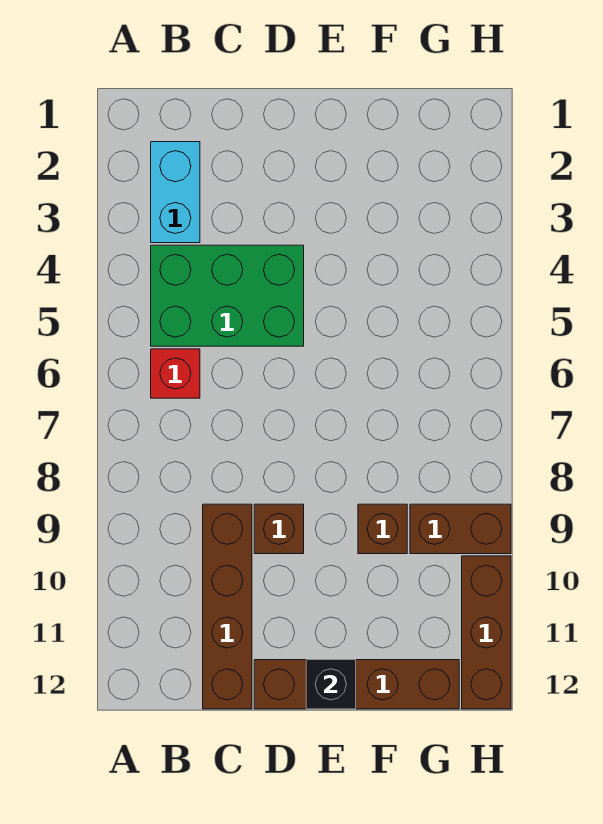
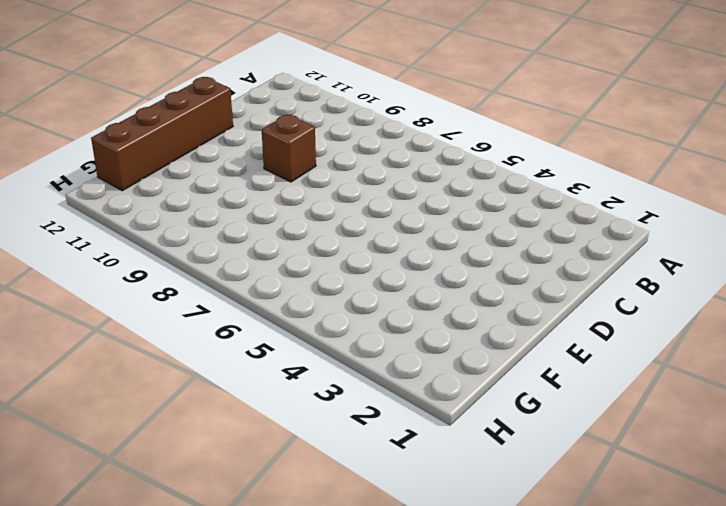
none -> cyan brick B2:B3 level 1
none -> green brick B4:D5 level 1

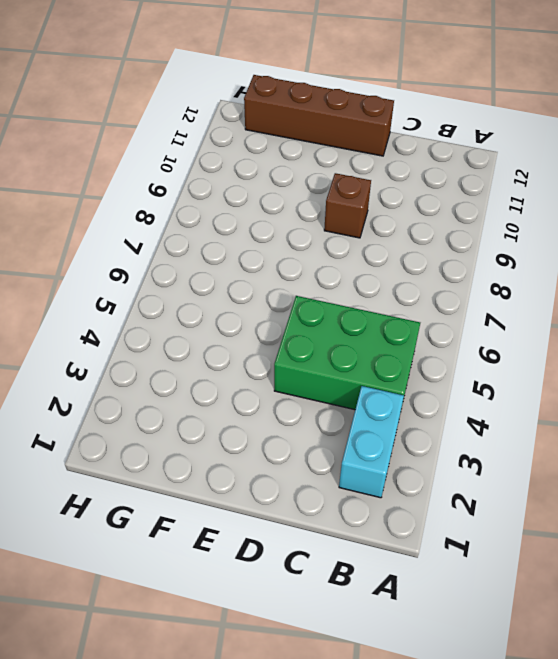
none -> red brick B6 level 1
none -> brown brick C9:C12 level 1

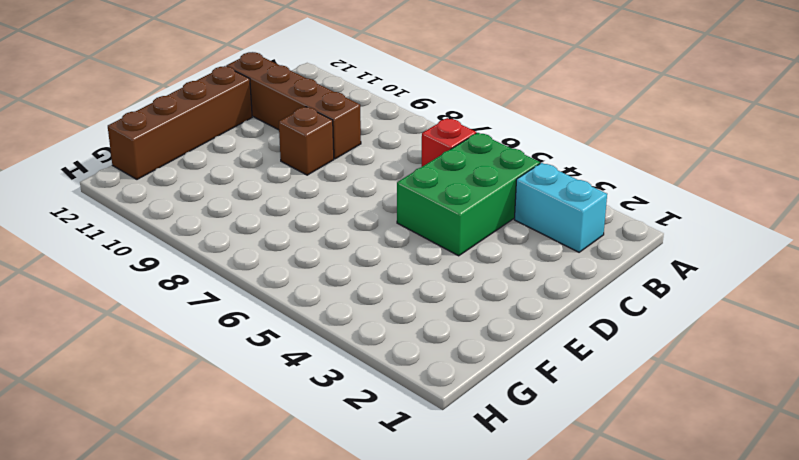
none -> brown brick F9 level 1
none -> brown brick G9:H9 level 1

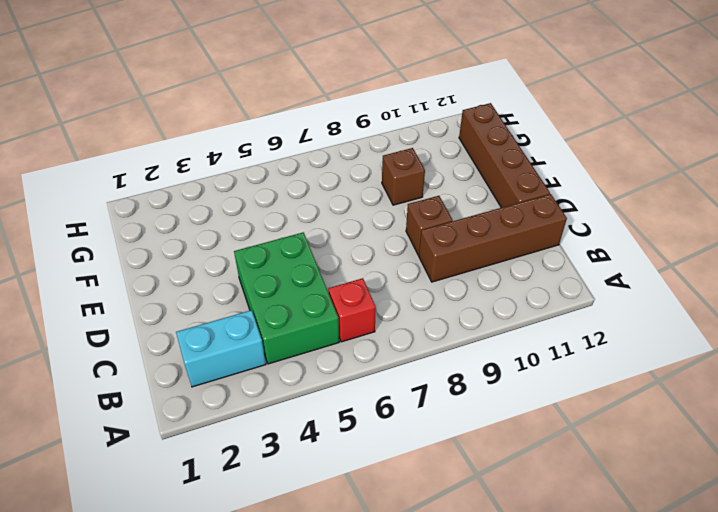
none -> brown brick G9:H9 level 1
none -> brown brick H10:H12 level 1

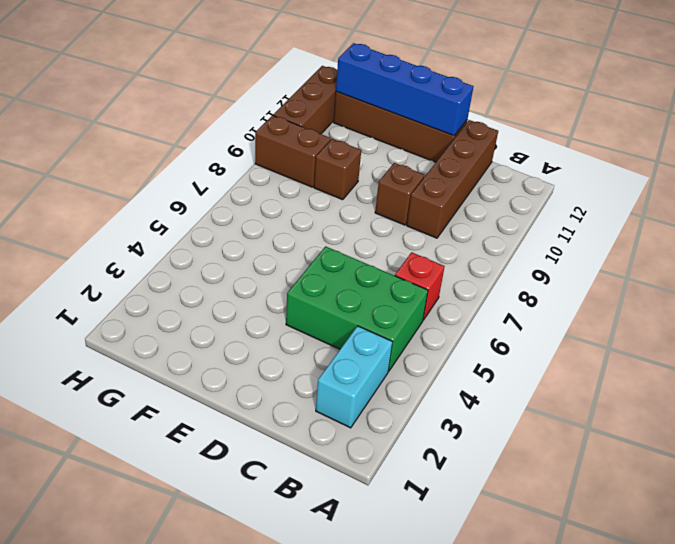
blue brick D12:G12 level 2 -> black brick E12 level 2

